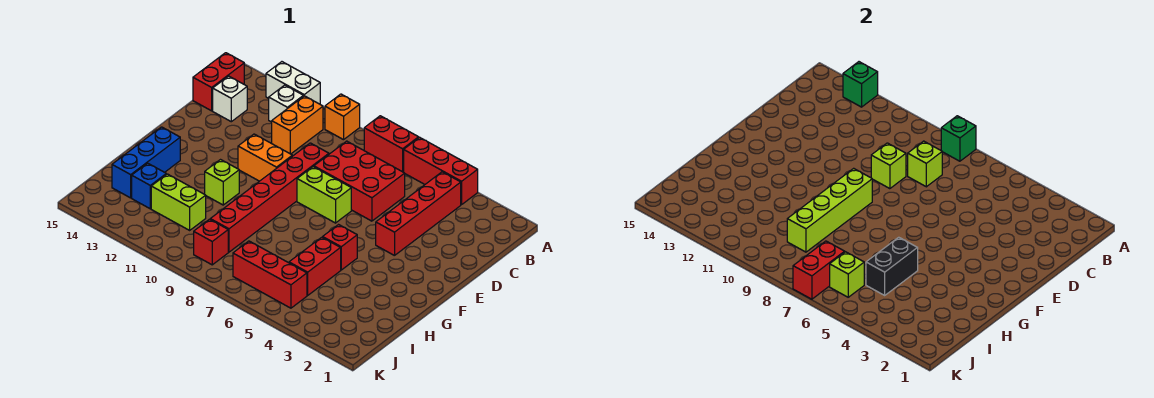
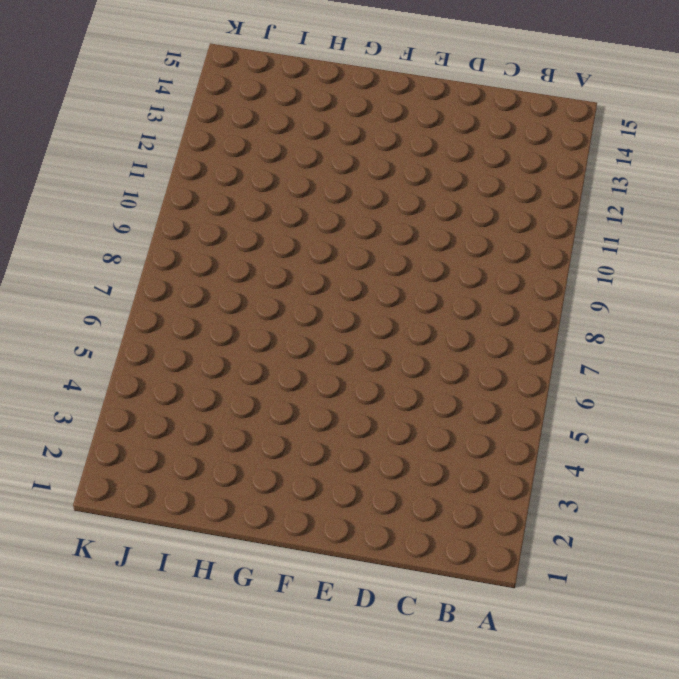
none -> red brick A4:A6 level 1
none -> red brick A7:A8 level 1
none -> orange brick A10 level 1

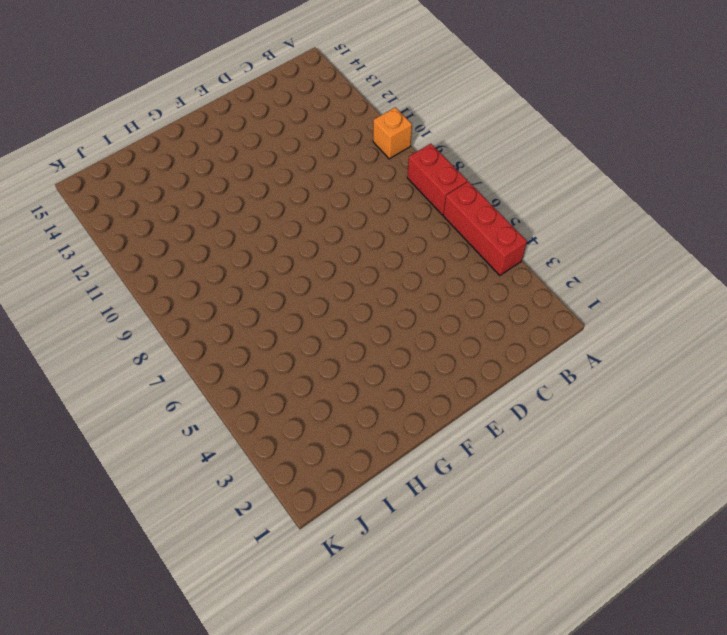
none -> white brick A12:A13 level 1
none -> red brick B4:E4 level 1
none -> orange brick B11:C11 level 1

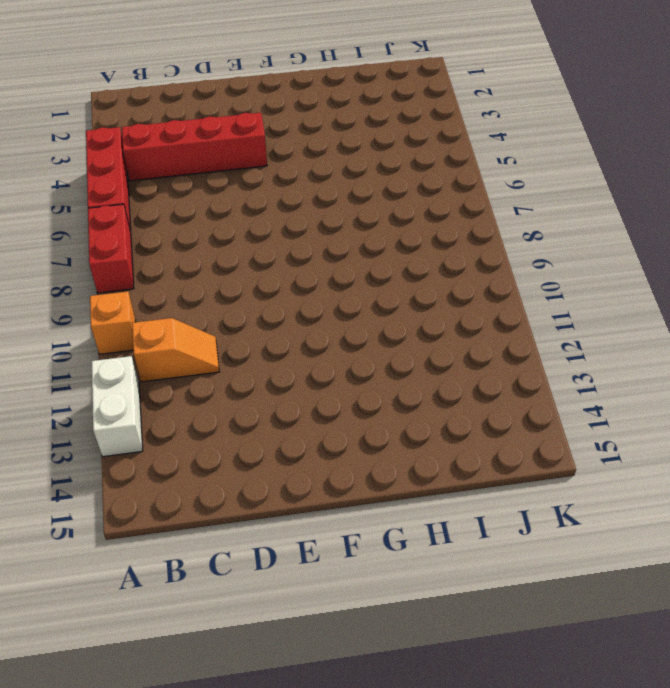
orange slope B11:C11 level 1 top B -> orange brick B11:C11 level 1
none -> white brick B12 level 1
none -> red brick B15:C15 level 1
none -> red brick C6:D8 level 1

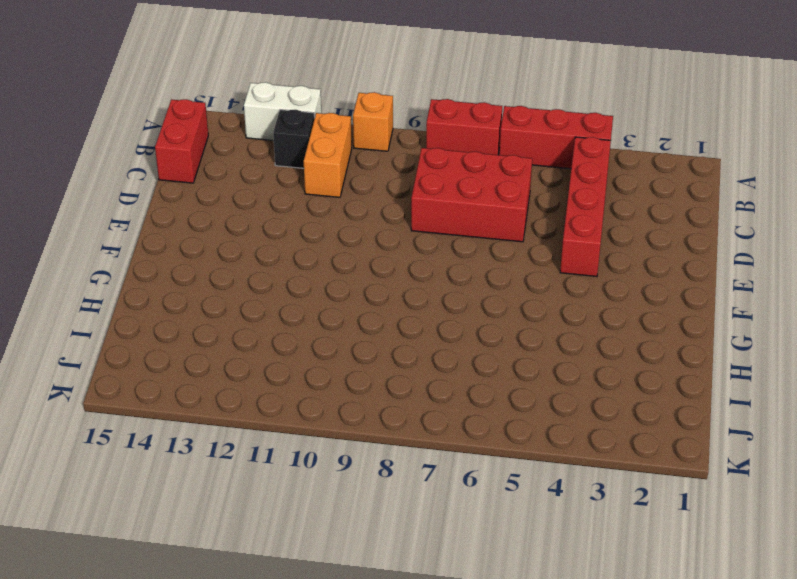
black brick B12 level 1 -> white brick B12 level 1
none -> white brick C14 level 1
none -> red brick D9:I9 level 1
none -> lime brick E7:E8 level 1

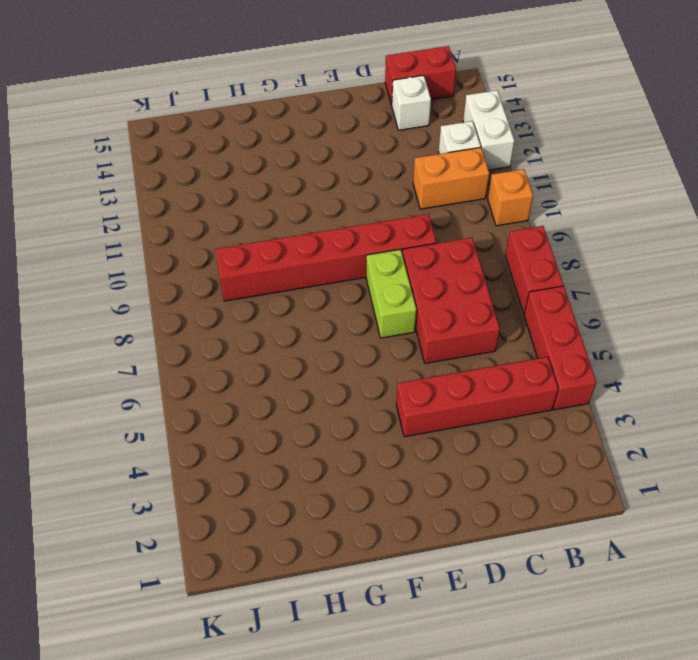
none -> orange brick E10:E11 level 1
none -> red brick G5 level 1
none -> lime brick G11 level 1

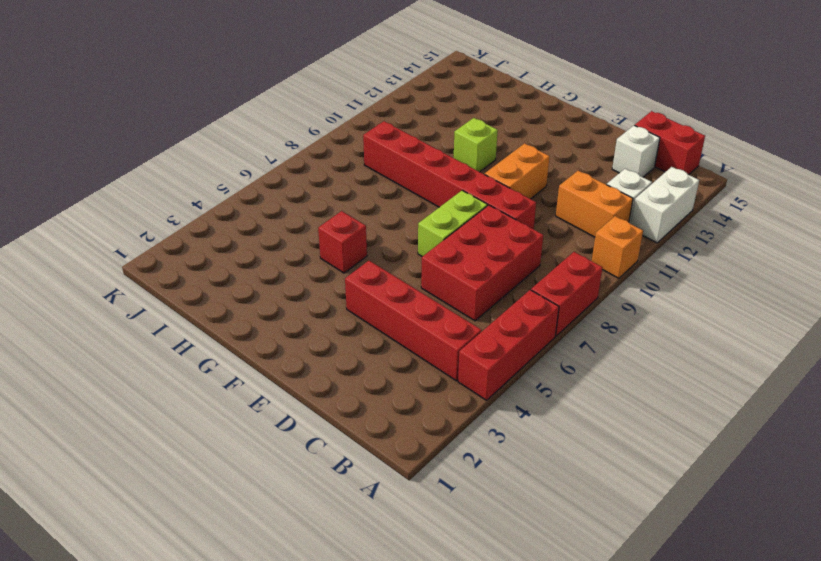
none -> blue brick G14:I14 level 1
none -> red brick H5:I5 level 1
none -> lime brick I11:I12 level 1

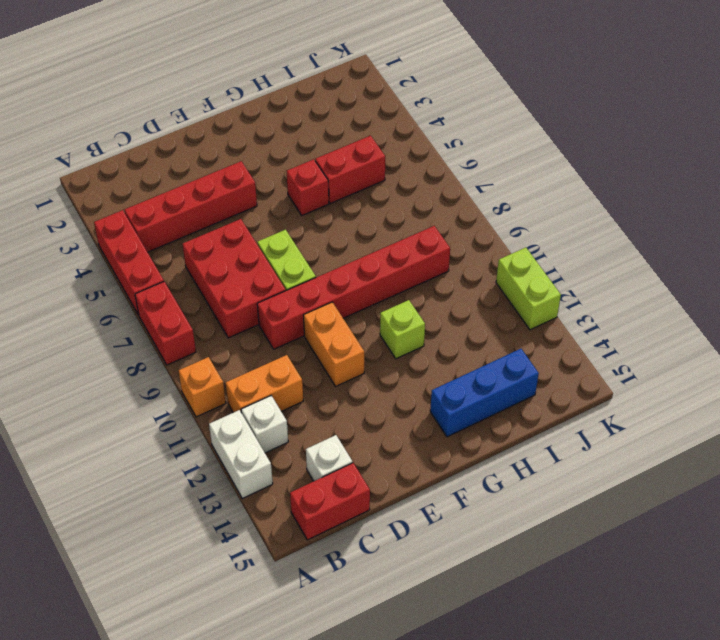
lime brick K11:K12 level 1 -> lime brick I11:I12 level 1
none -> blue brick I13 level 1
none -> red brick J5:J7 level 1
none -> red brick J9 level 1

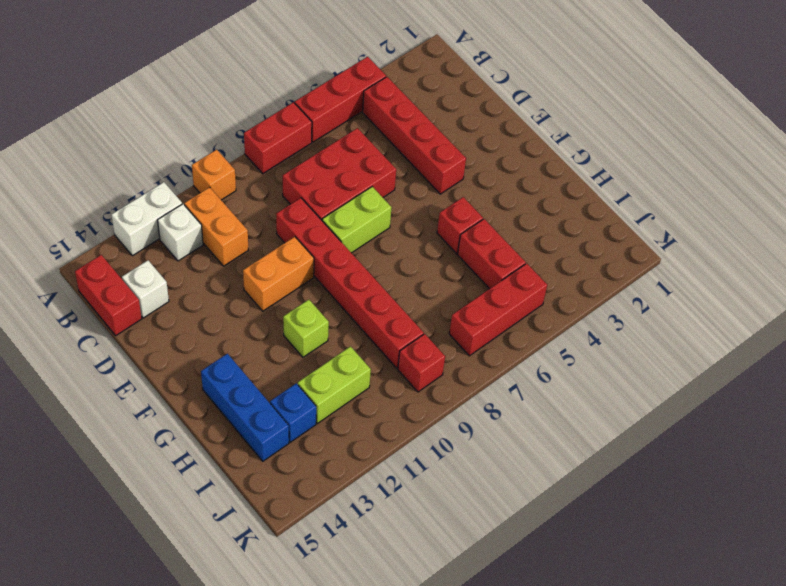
none -> green brick A8 level 2
none -> green brick A13 level 2
none -> lime brick C8 level 2

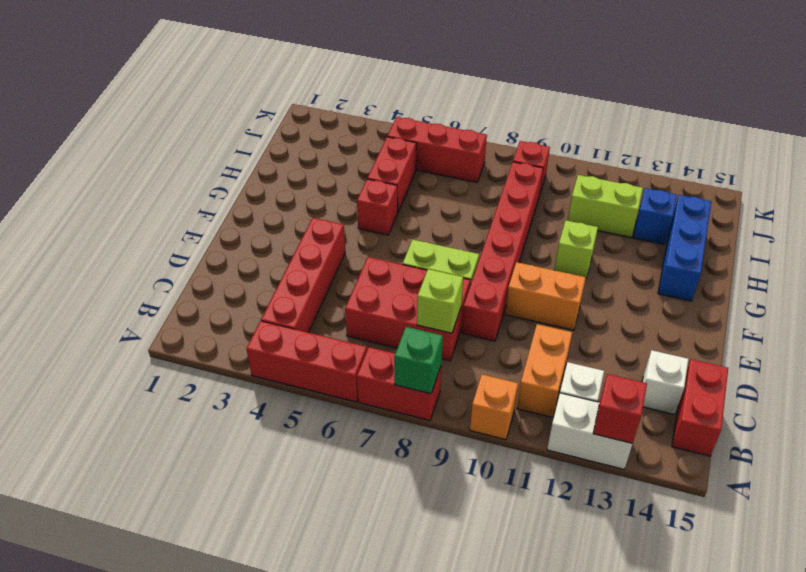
red brick A13 level 2 -> green brick A13 level 2
none -> lime brick D9 level 2
none -> lime brick F9:I9 level 2
none -> black brick H5:I5 level 2

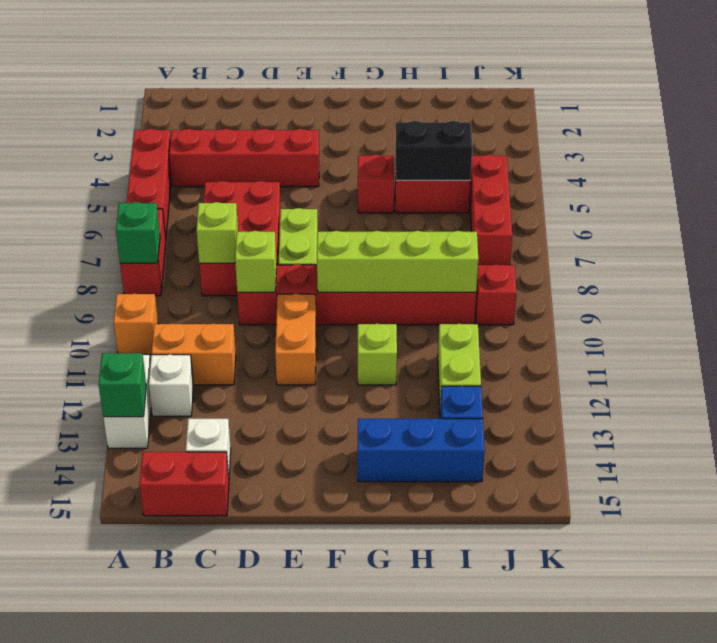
none -> lime brick J6 level 2
none -> red brick J7:K7 level 2

